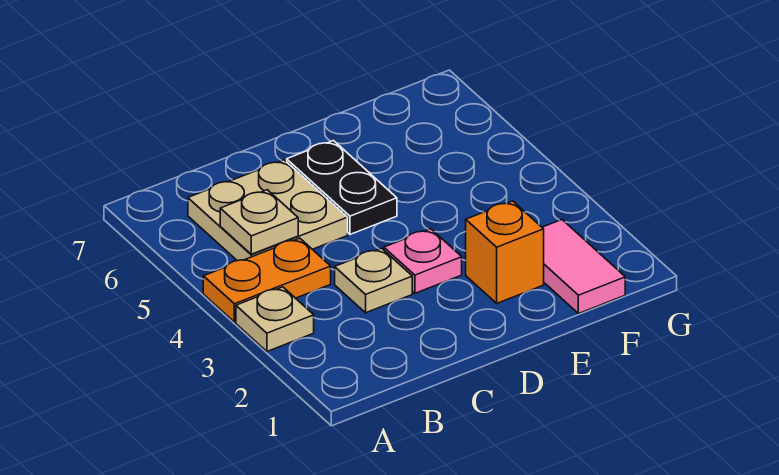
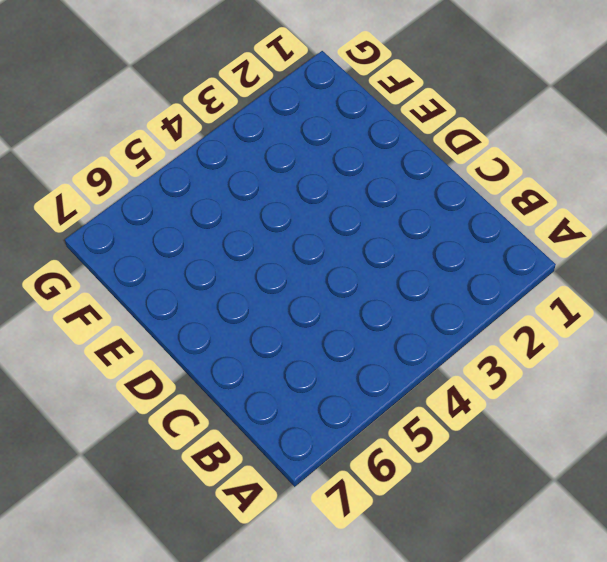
none -> tan plate A3 level 1
none -> orange plate A4:B4 level 1

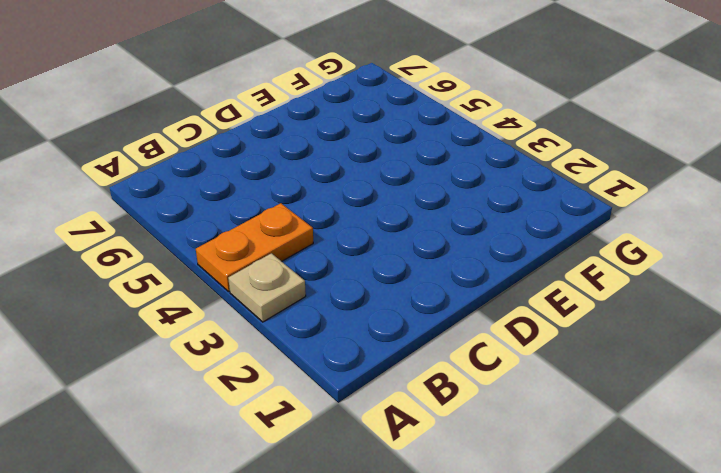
none -> tan plate B5:C6 level 1
none -> tan plate C3 level 1

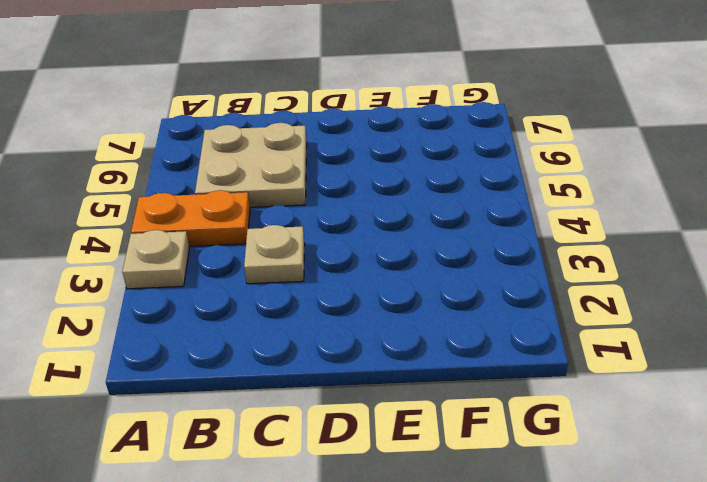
none -> pink plate D3 level 1
none -> black plate D5:D6 level 1

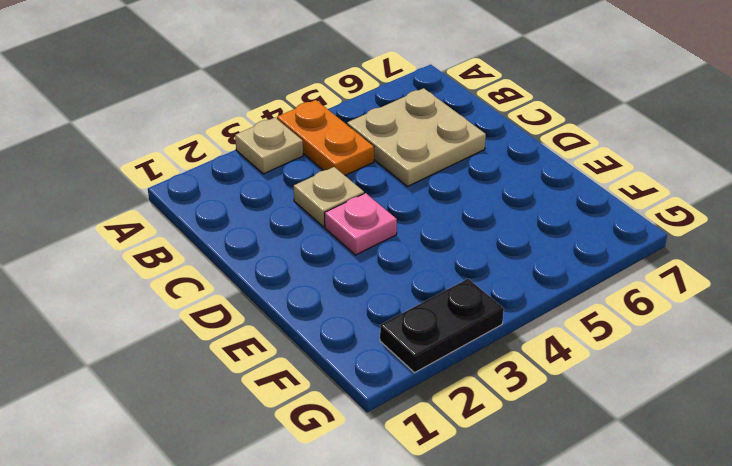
black plate G2:G3 level 1 -> black plate D5:D6 level 1
none -> orange brick E2 level 1
none -> pink tile F1:F2 level 1

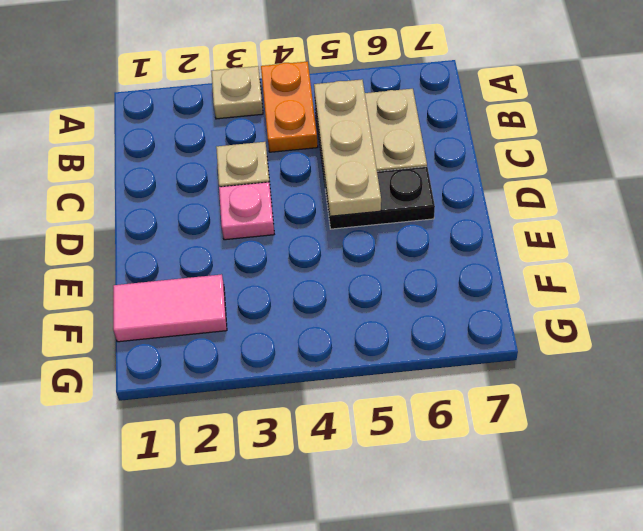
tan plate B5:D5 level 2 -> tan plate B5 level 2
none -> orange brick E2 level 1

